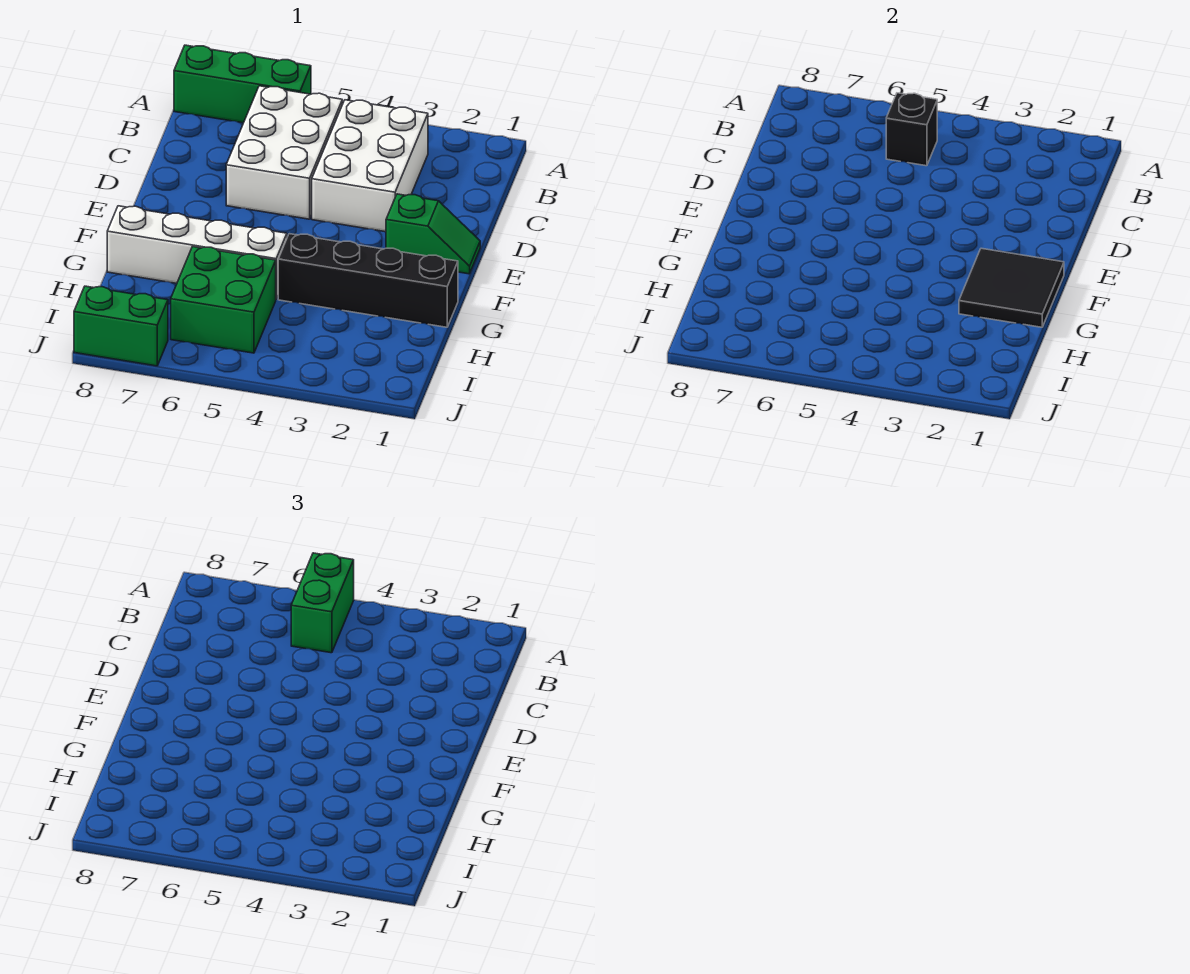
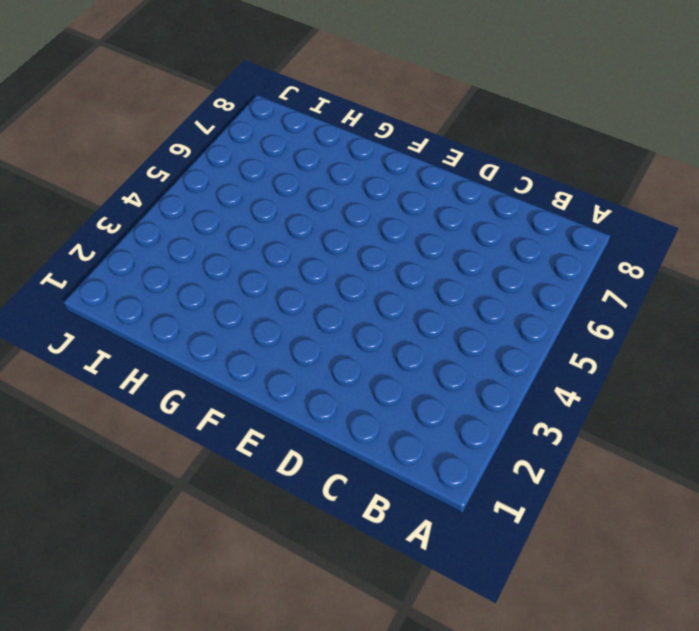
none -> green brick A6:A8 level 1
none -> white brick B3:D4 level 1

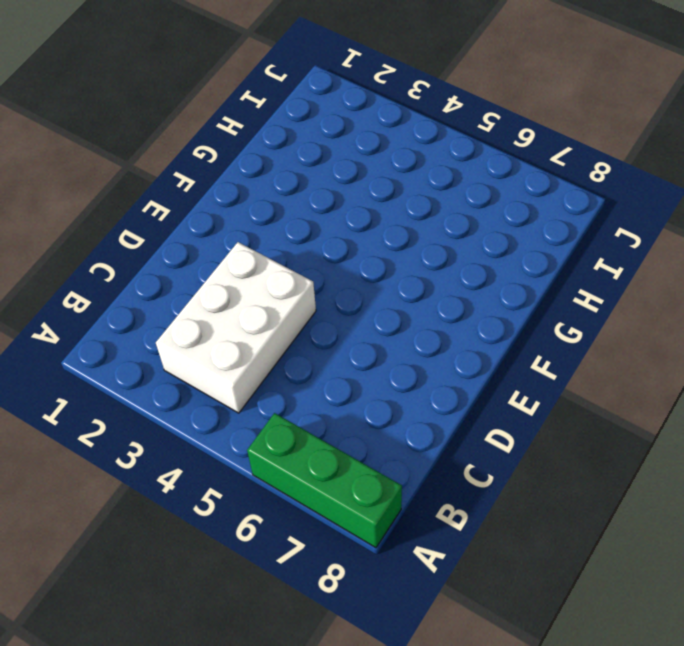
none -> white brick B5:D6 level 1
none -> green slope E1:E2 level 1 top 2

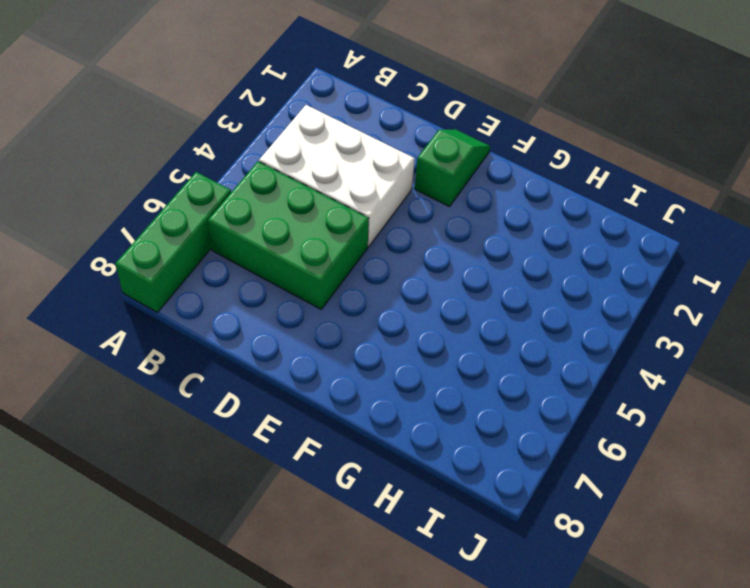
green brick B5:D6 level 1 -> white brick B5:D6 level 1
none -> black brick G1:G4 level 1
none -> white brick G5:G8 level 1

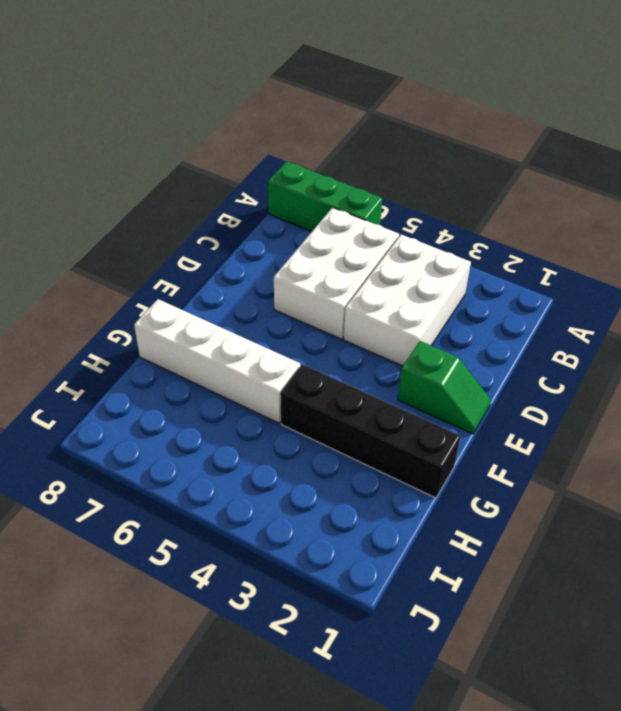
none -> green brick H5:I6 level 1
none -> green brick J7:J8 level 1

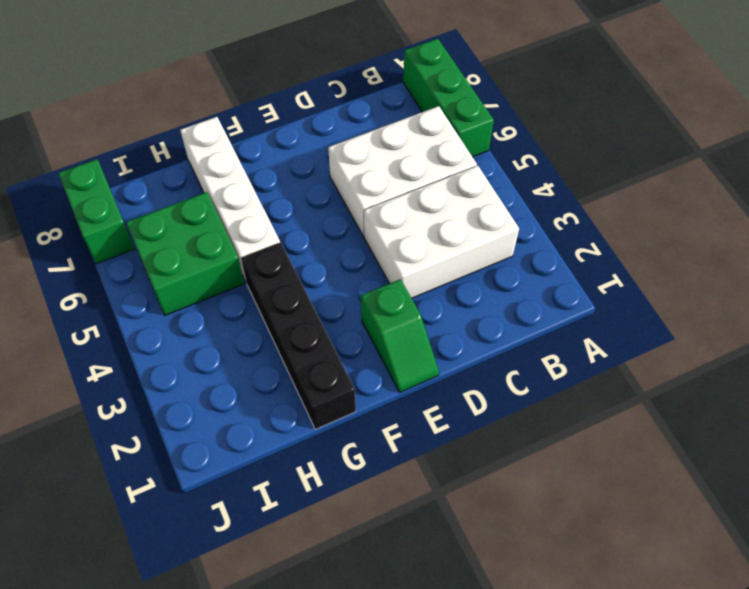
none -> black brick B5 level 2
none -> black tile F1:G2 level 2

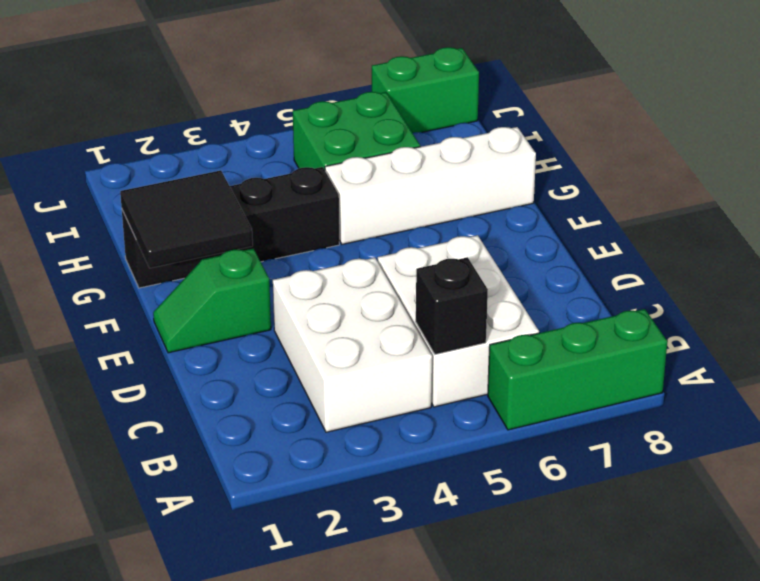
none -> green brick A5:B5 level 3

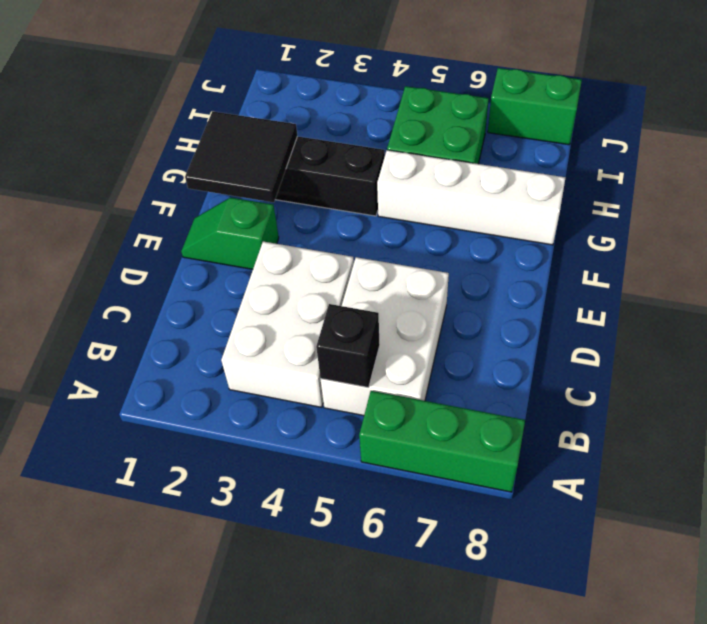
none -> green brick A5:B5 level 3

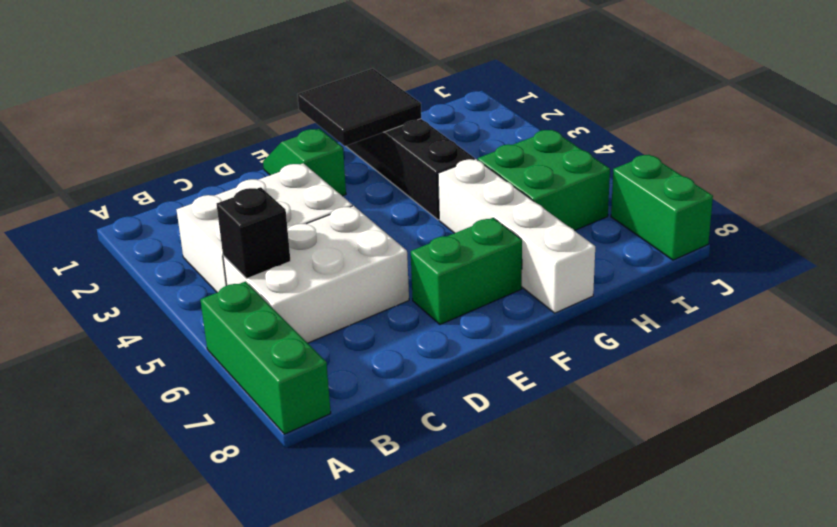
green brick E7:F7 level 1 -> green brick A5:B5 level 3

